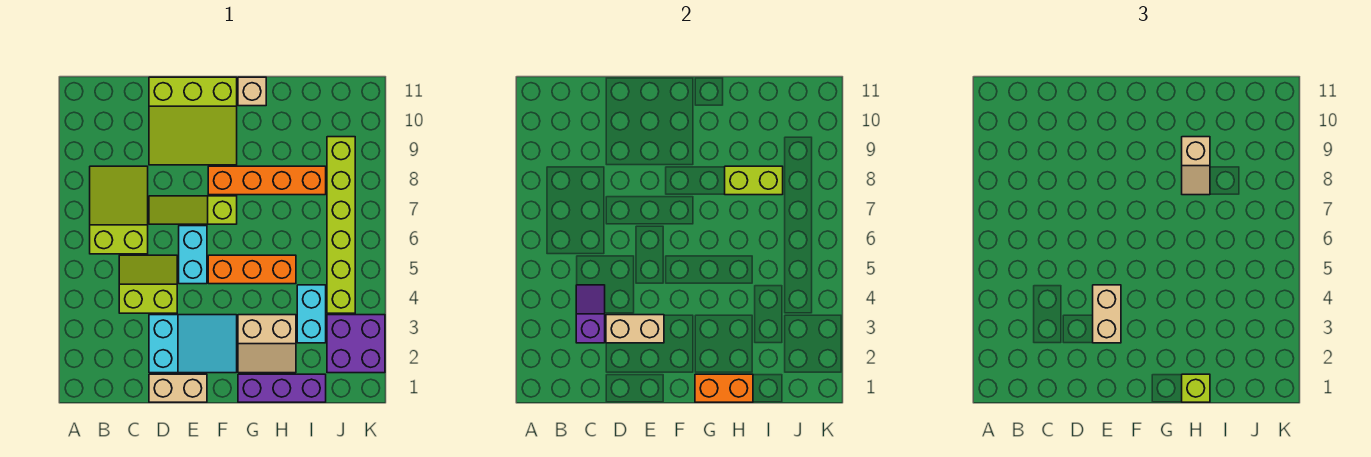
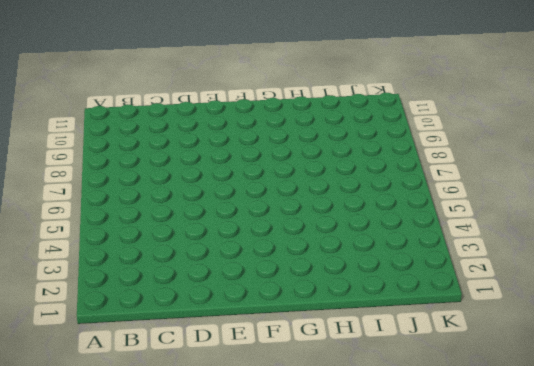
none -> lime slope B6:C8 level 1 top 6
none -> lime slope C4:D5 level 1 top 4
none -> tan brick D1:E1 level 1

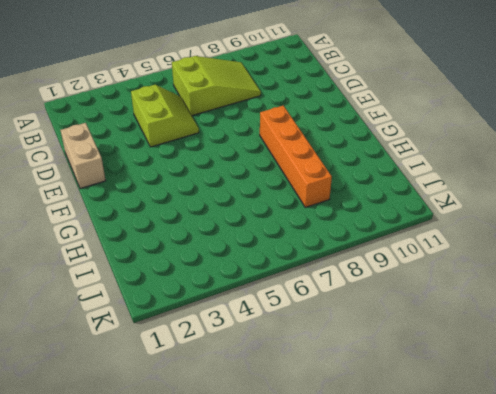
none -> cyan slope D2:F3 level 1 top D
none -> lime slope D7:F7 level 1 top F
none -> lime slope D9:F11 level 1 top 11

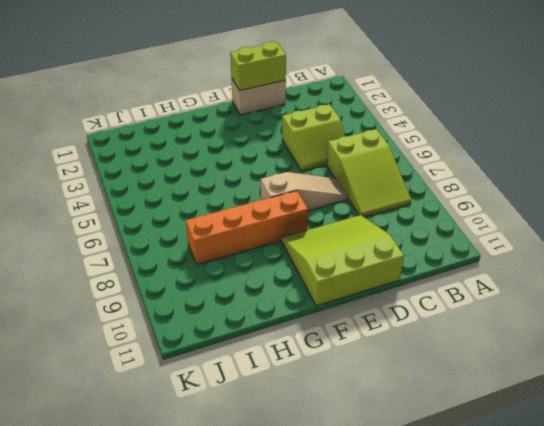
lime brick D1:E1 level 2 -> lime brick H8:I8 level 2
tan slope D7:F7 level 1 top F -> lime slope D7:F7 level 1 top F
none -> cyan slope D2:F3 level 1 top D
none -> cyan brick E5:E6 level 1
none -> orange brick F5:H5 level 1

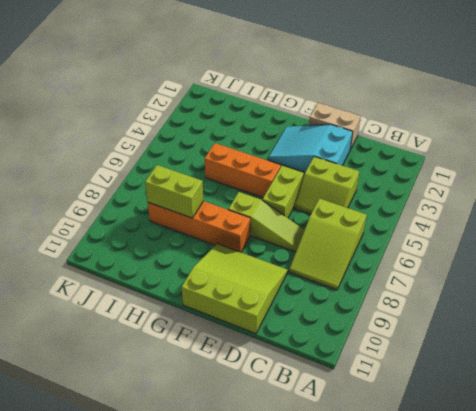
lime brick E5:E6 level 1 -> cyan brick E5:E6 level 1
none -> purple brick G1:I1 level 1
none -> tan slope G2:H3 level 1 top 3
none -> tan brick G11 level 1

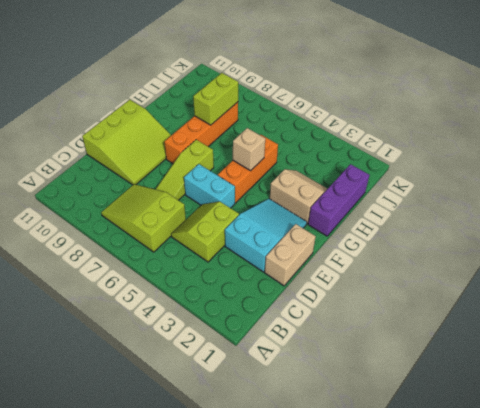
tan slope G2:H3 level 1 top G -> tan slope G2:H3 level 1 top 3
tan brick G5 level 2 -> tan brick G11 level 1
none -> cyan brick I3:I4 level 1
none -> purple brick J2:K3 level 1
none -> lime brick J4:J9 level 1

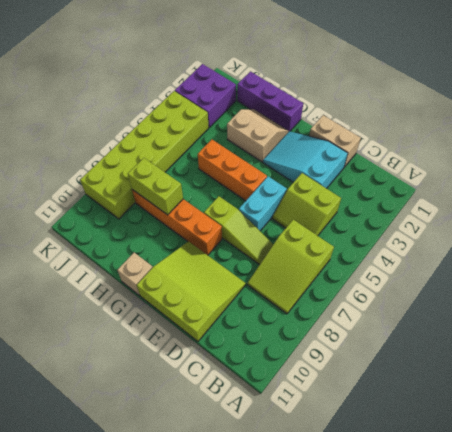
lime brick J4:K9 level 1 -> lime brick J4:J9 level 1
none -> cyan brick I3:I4 level 1
none -> purple slope C3:C4 level 2 top 3
none -> tan brick D3:E3 level 2

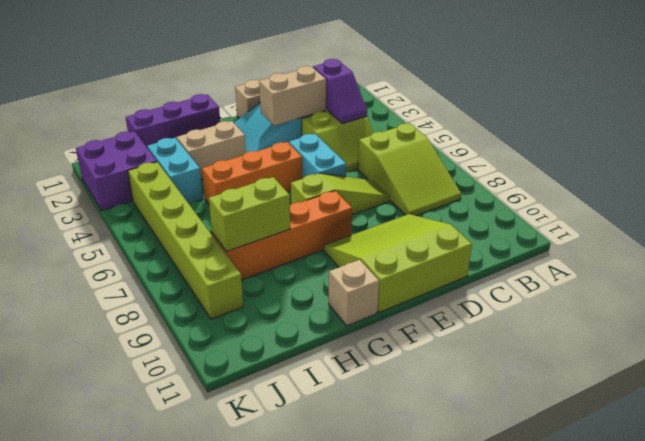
none -> orange brick G1:H1 level 2
none -> tan brick E3:E4 level 3
none -> lime brick H1 level 3

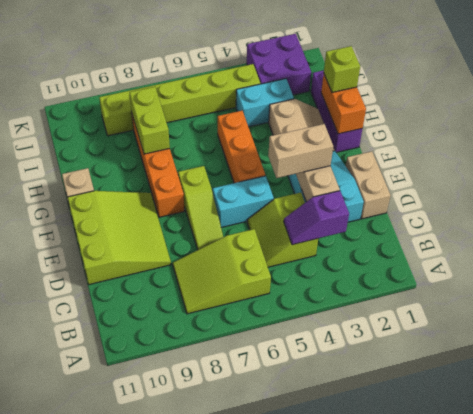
none -> tan slope H8:H9 level 3 top 9

